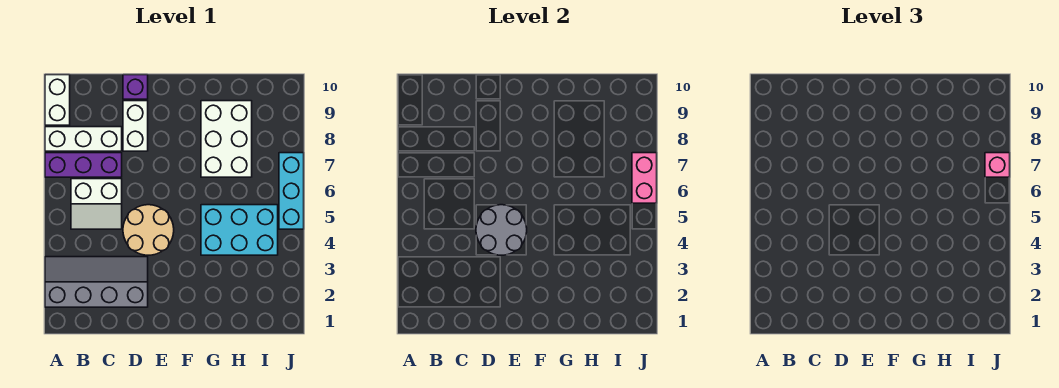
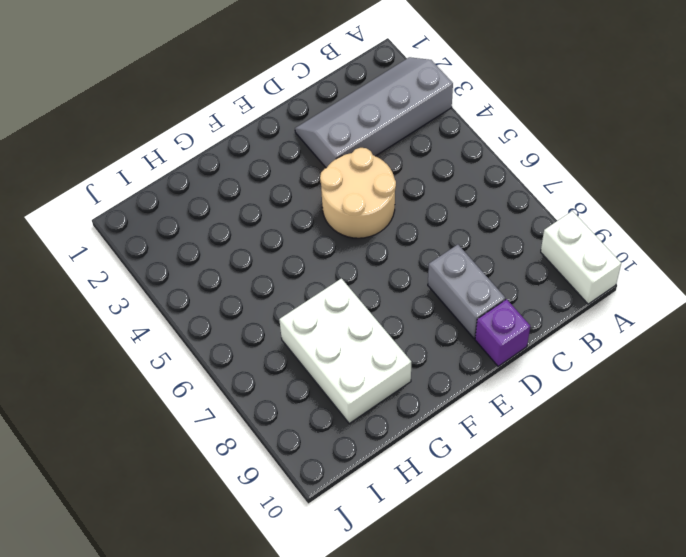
grey slope A2:D3 level 1 top 3 -> grey slope A2:D3 level 1 top 2
grey brick D8:D9 level 1 -> white brick D8:D9 level 1
none -> purple brick A7:C7 level 1
none -> white brick A8:C8 level 1
none -> white slope B5:C6 level 1 top 6

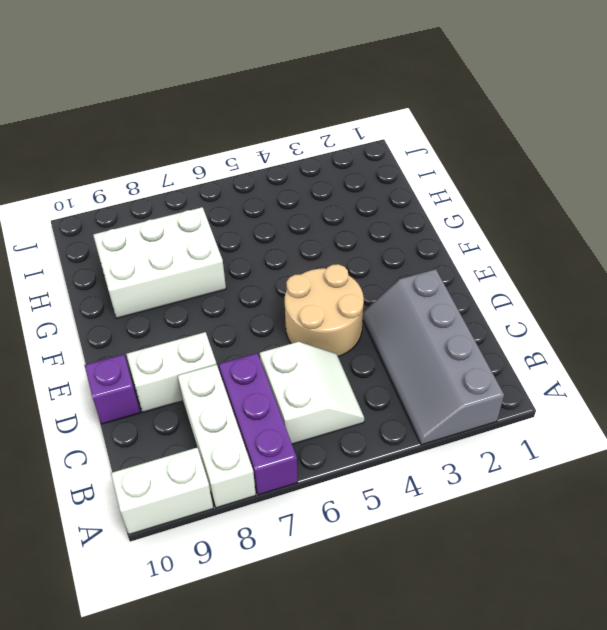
none -> cyan brick G4:I5 level 1
none -> cyan brick J5:J7 level 1
none -> grey round brick D4:E5 level 2

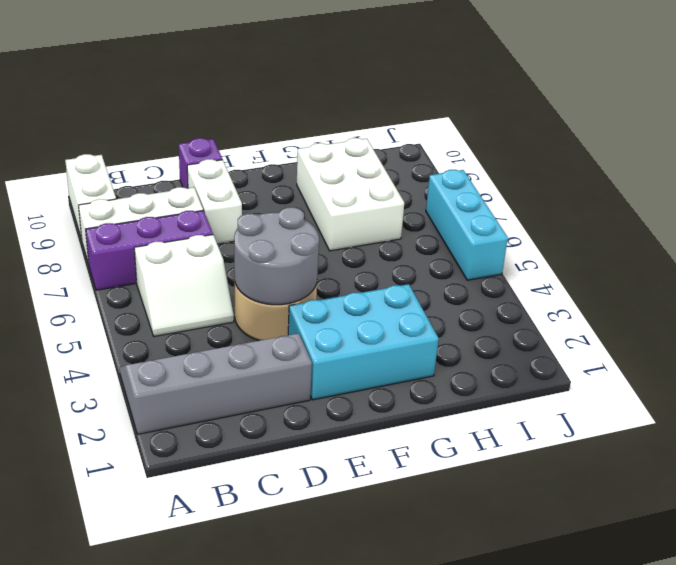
cyan brick E2:G3 level 1 -> cyan brick G4:I5 level 1
none -> pink brick J6:J7 level 2
none -> pink brick J7 level 3

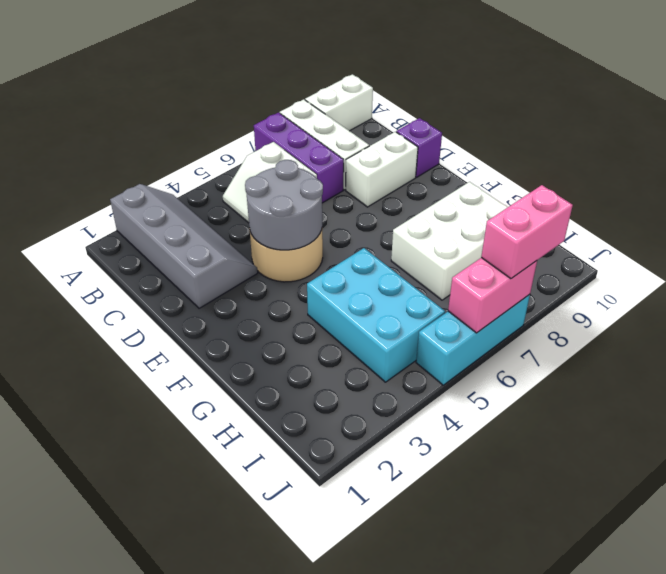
pink brick J7:J8 level 3 -> pink brick J7 level 3

